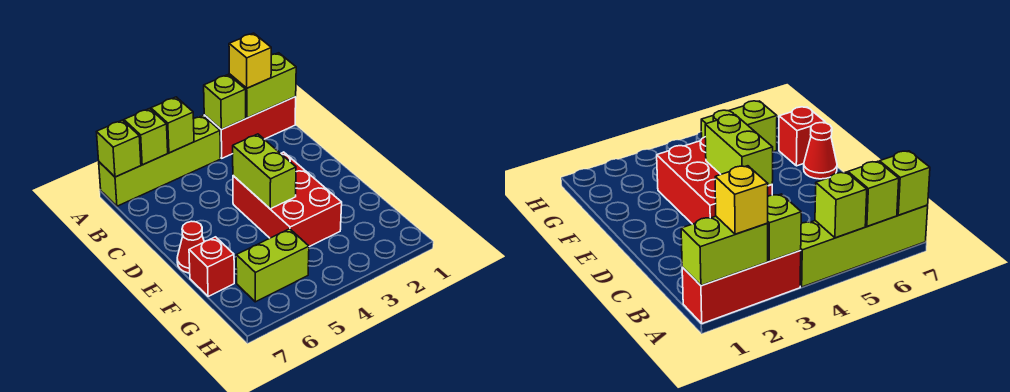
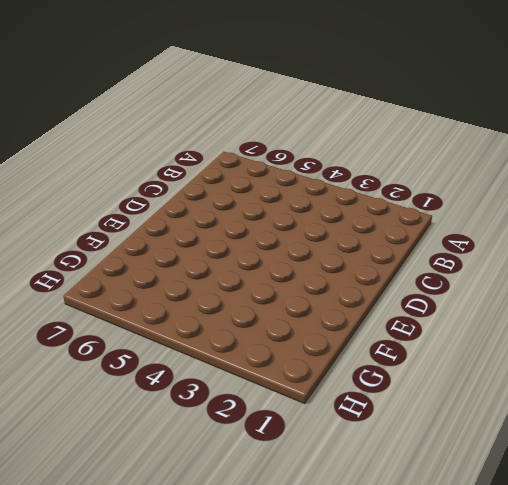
none -> red brick A1:A3 level 1
none -> lime brick A4:A7 level 1
none -> red brick D3:F4 level 1

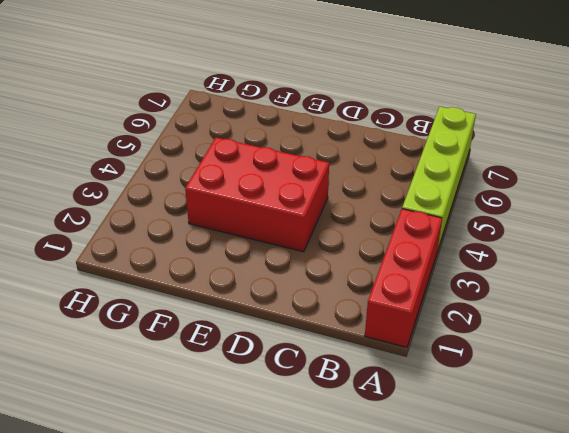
none -> red cone E7 level 1
none -> red brick F7 level 1
none -> lime brick G5:G6 level 1

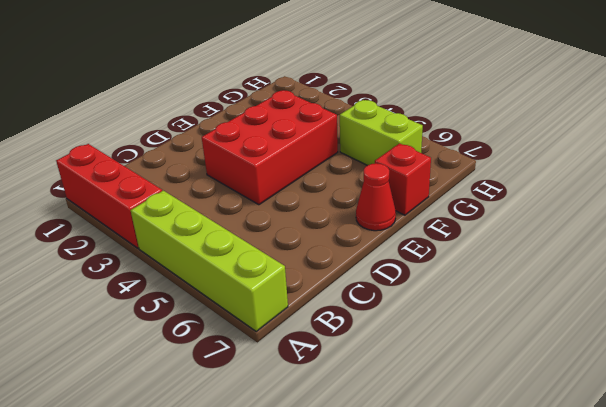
none -> lime brick A1:A2 level 2
none -> lime brick A3 level 2
none -> lime brick A5 level 2

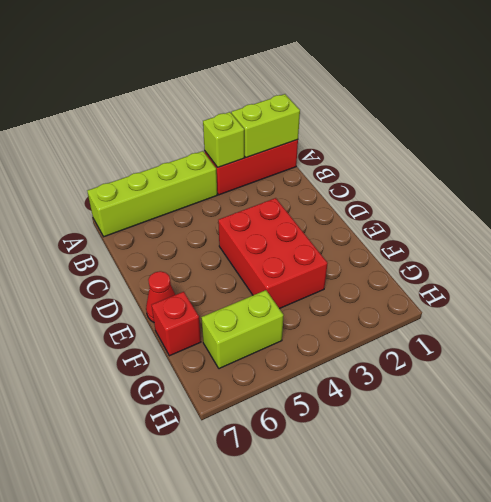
none -> lime brick A5 level 2
none -> lime brick A6 level 2
none -> lime brick A7 level 2

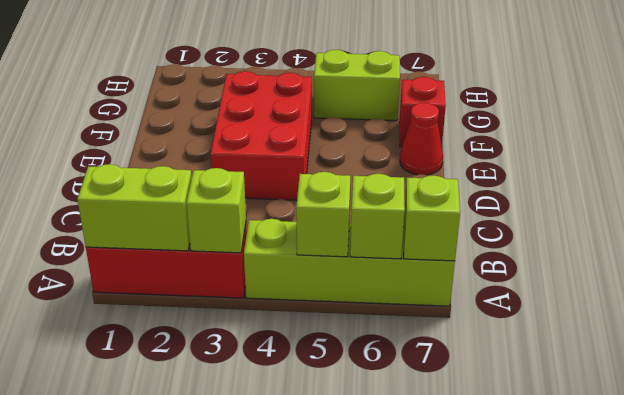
none -> lime brick D4:E4 level 2
none -> yellow brick A2 level 3

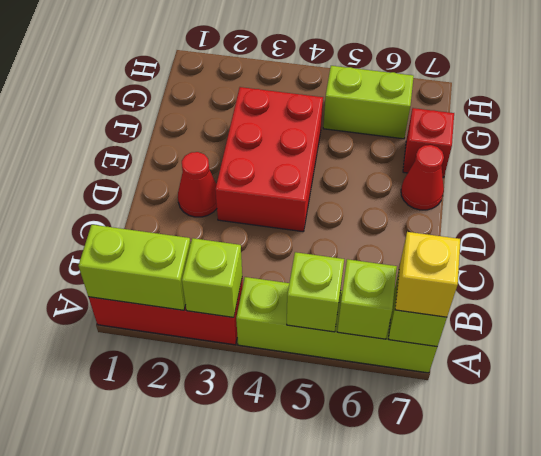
yellow brick A7 level 3 -> yellow brick A2 level 3
red cone D2 level 1 -> none
none -> lime brick D4:E4 level 2

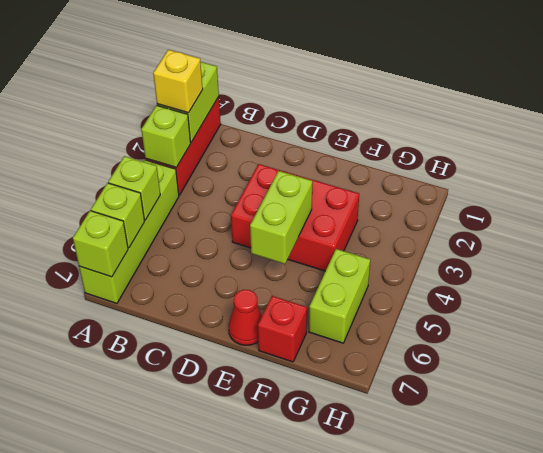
lime brick E4:E5 level 2 -> lime brick D4:E4 level 2

